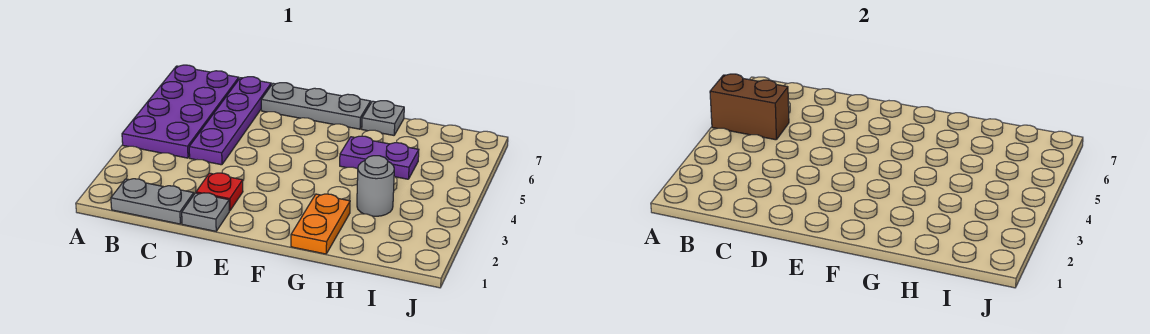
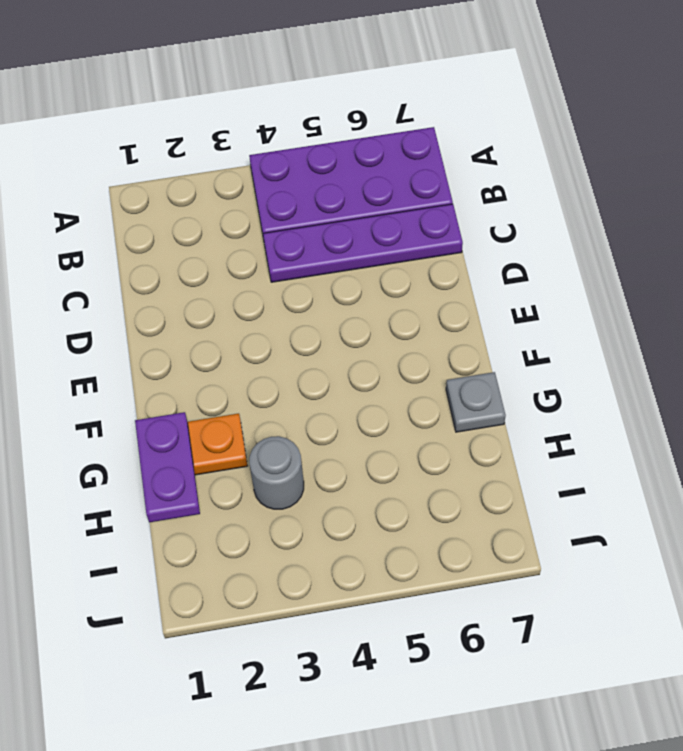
purple plate G1:H1 level 2 -> purple plate G5:H5 level 1
none -> grey plate B1:C1 level 1
none -> grey plate D1 level 1

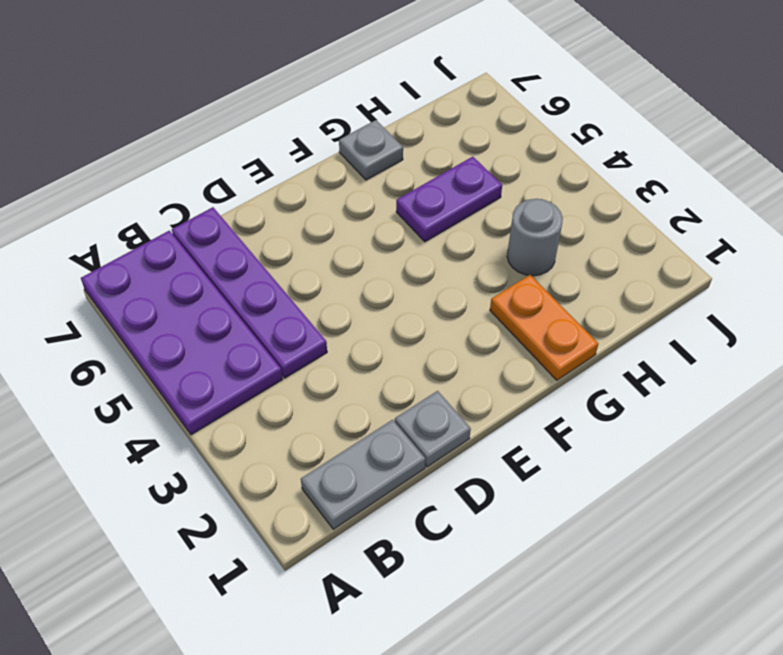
none -> red plate D2 level 1
none -> grey plate D7:F7 level 1

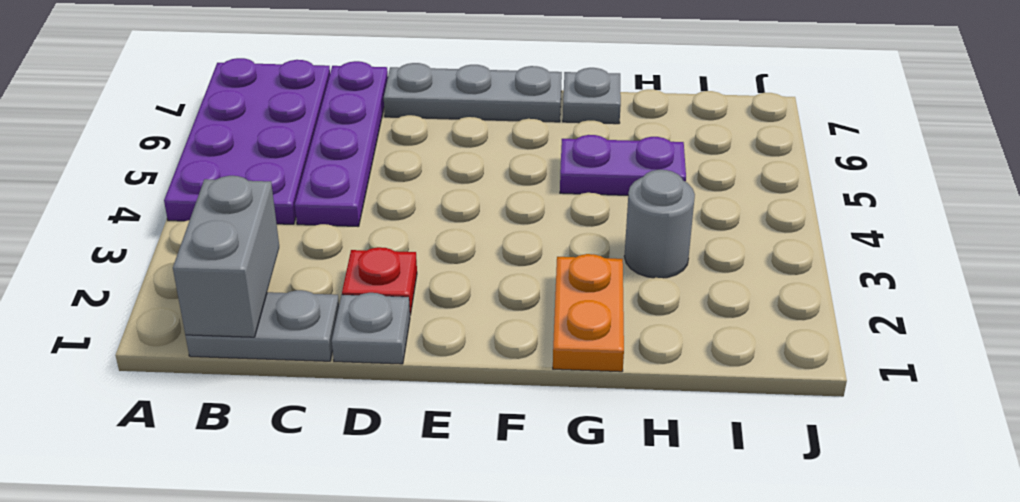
grey brick B1:B2 level 2 -> none
none -> brown brick A5:B5 level 2

